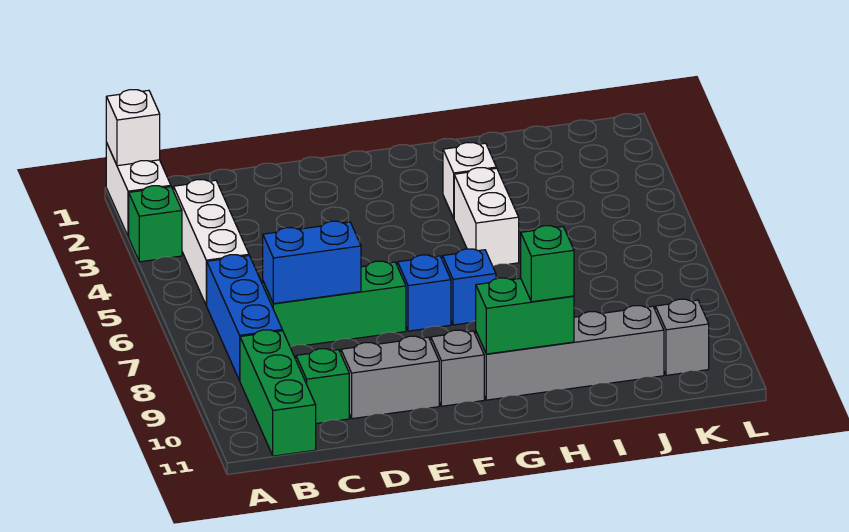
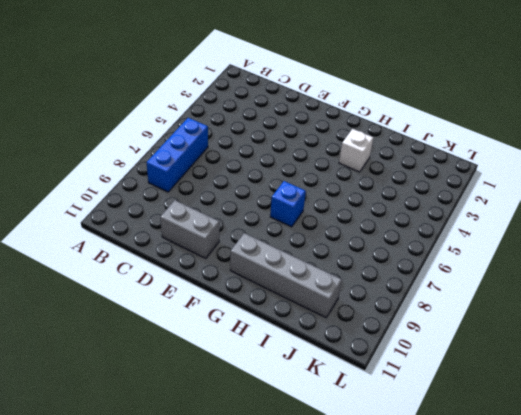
none -> white brick A1:A2 level 1
none -> green brick A3 level 1
none -> white brick B3:B5 level 1

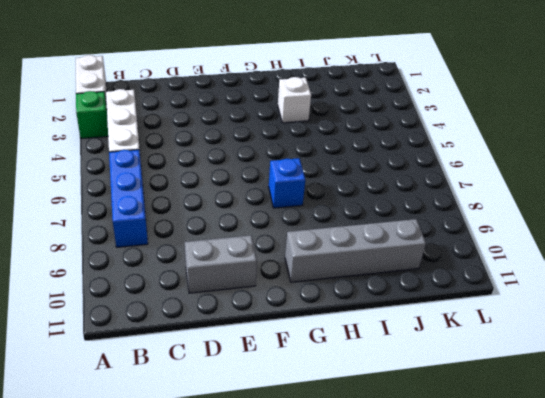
none -> green brick B9:B11 level 1
none -> green brick C7:E7 level 1
none -> green brick C10 level 1

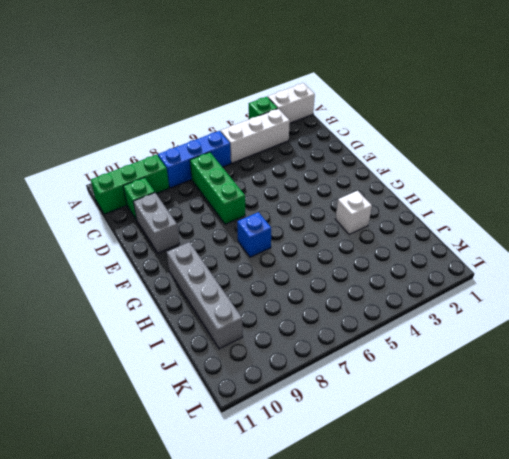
none -> blue brick F7 level 1
none -> grey brick F10 level 1
none -> white brick H4:H5 level 1

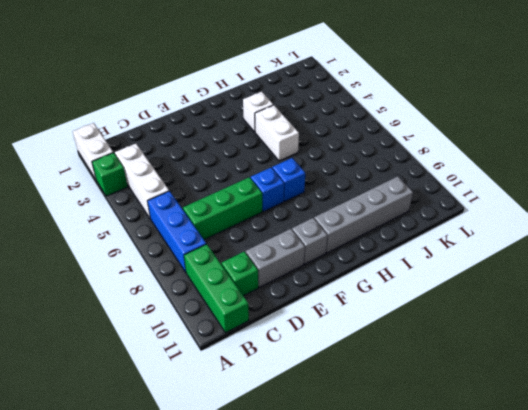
none -> grey brick K10 level 1
none -> white brick A1 level 2
none -> blue brick C7:D7 level 2

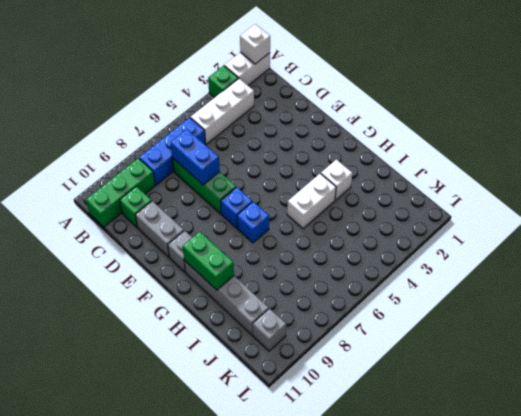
none -> green brick H10 level 3

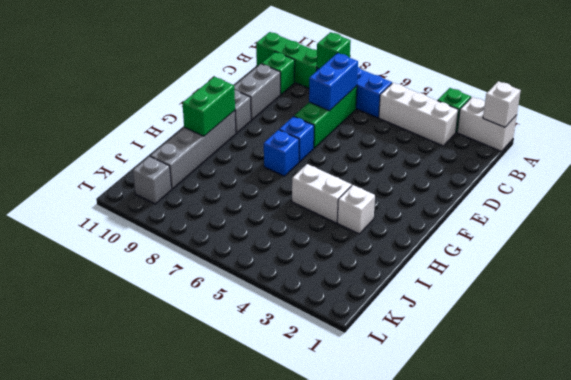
green brick B8 level 2 -> green brick H10 level 3

